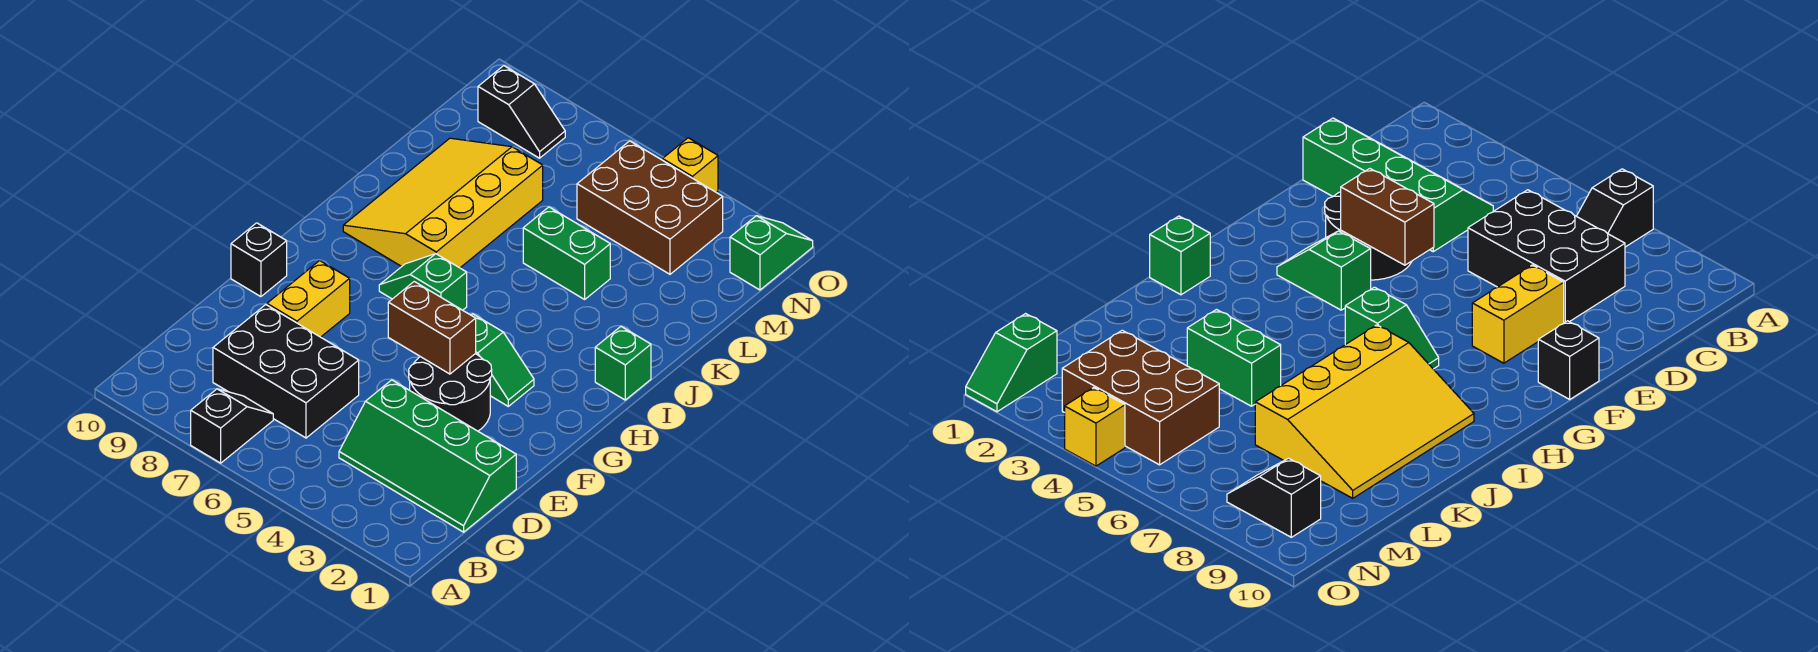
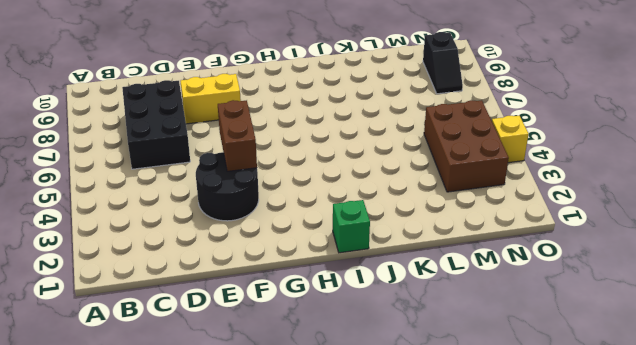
none -> black slope A7:B7 level 1 top A
none -> green slope C1:D4 level 1 top D
none -> black brick F10 level 1

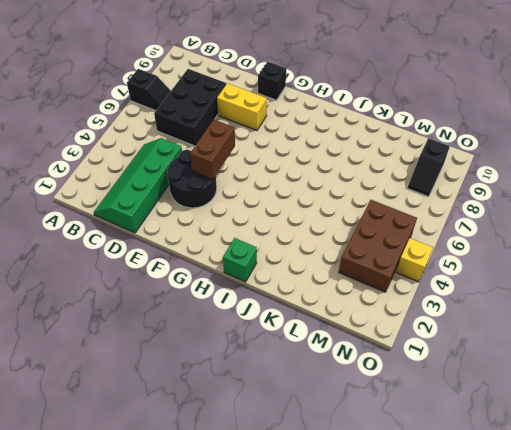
none -> green slope G3:G4 level 1 top 4
none -> green slope H6:H7 level 1 top 6
none -> yellow slope I7:L9 level 1 top 7

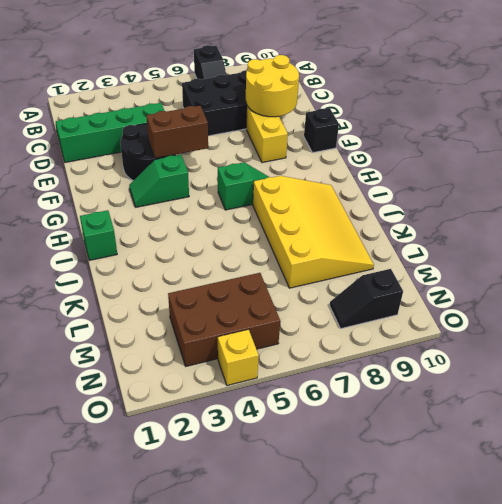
yellow round brick D8:E9 level 2 -> none
none -> green brick K4:K5 level 1
none -> green slope N1:O1 level 1 top N

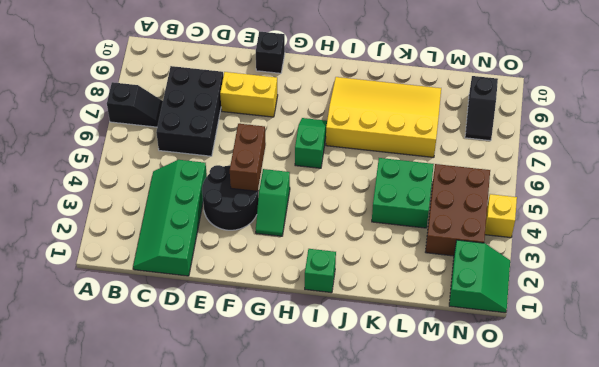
green brick K4:L5 level 1 -> green brick K4:K5 level 1
green slope N1:O2 level 1 top N -> green slope N1:O1 level 1 top N

